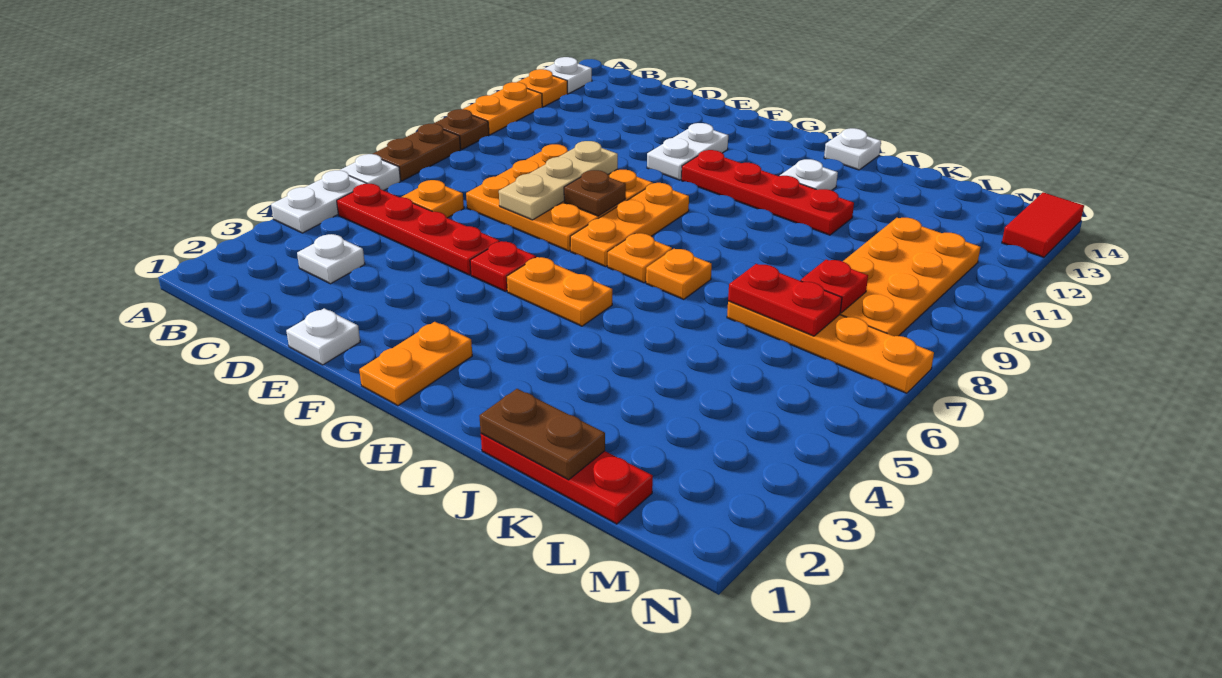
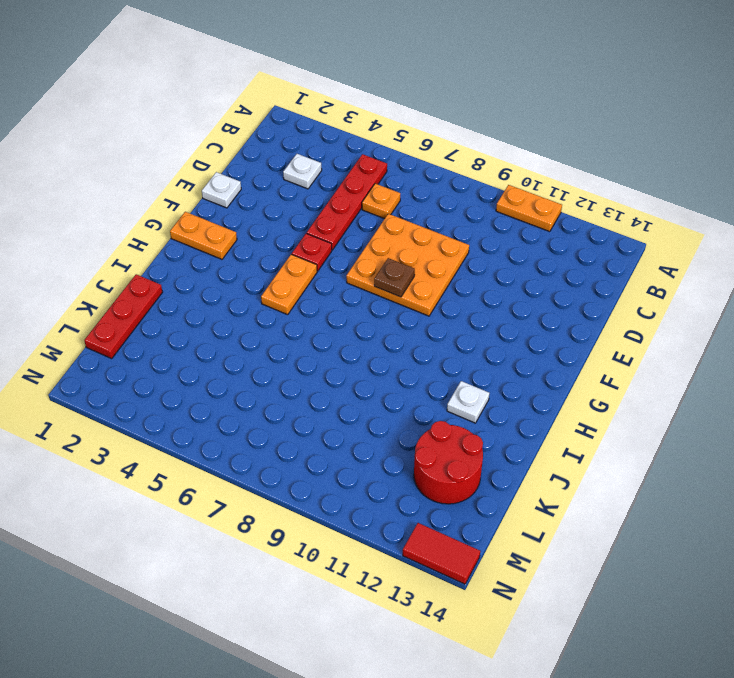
red round brick K12:L13 level 1 -> none
none -> white plate A4:A5 level 1
none -> white plate A6 level 1
none -> brown plate A7:A8 level 1
none -> brown plate A9 level 1

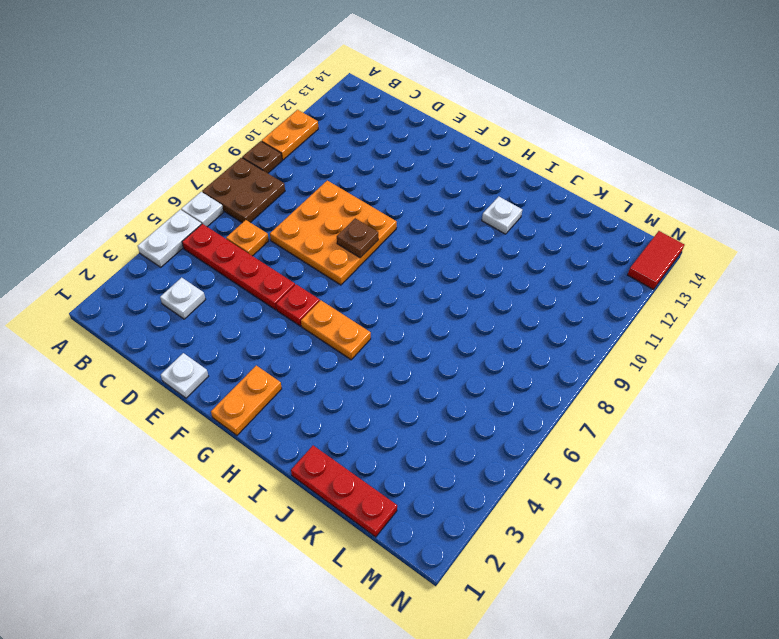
brown plate A7:B8 level 1 -> brown plate A7:A8 level 1
none -> orange plate A12 level 1
none -> white plate A13 level 1
none -> white plate F11:F12 level 1
none -> orange plate G7:G9 level 1

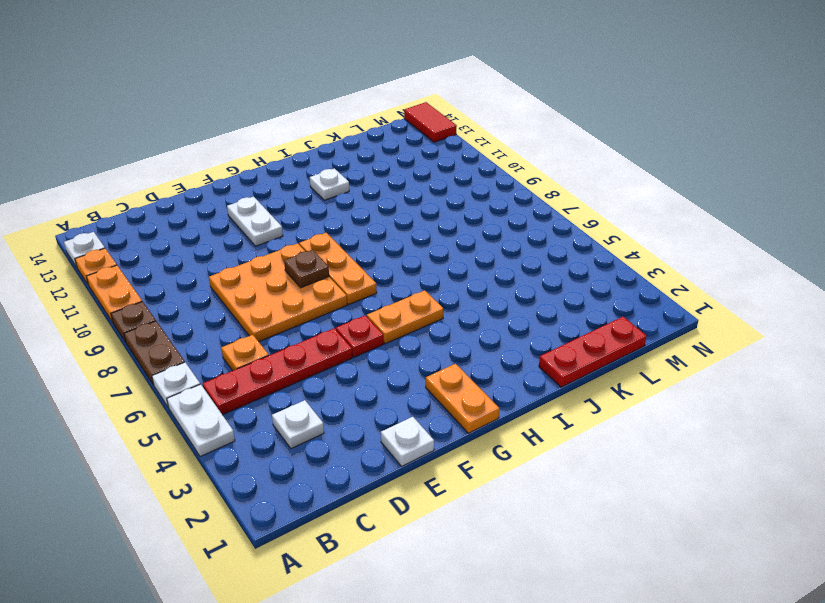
none -> red plate G11:J11 level 1
none -> orange plate H7 level 1
none -> orange plate I7 level 1
none -> white plate I14 level 1

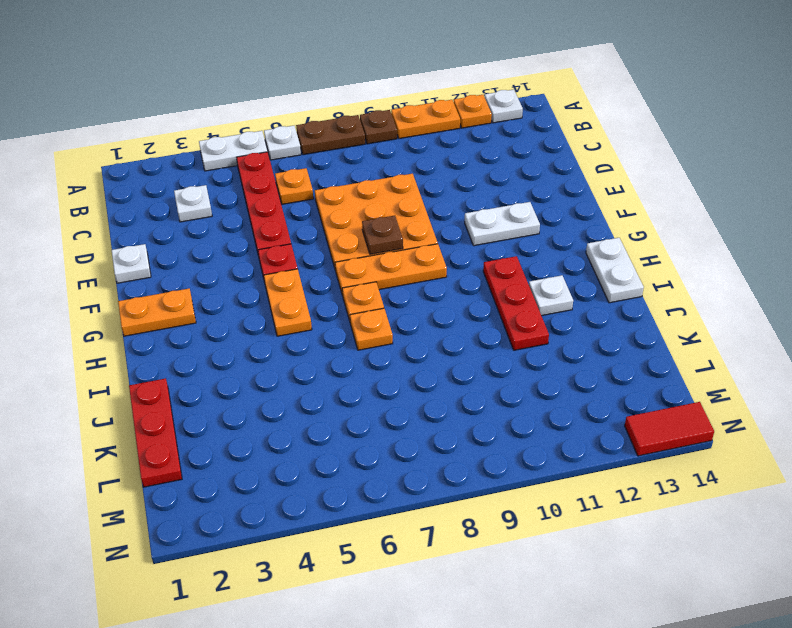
red plate H11:J11 level 1 -> red plate G11:J11 level 1
white plate H14:I14 level 1 -> white plate I14 level 1
none -> orange plate K7:N7 level 1
none -> orange plate L8:M11 level 1
none -> tan plate E7:E9 level 2
none -> brown plate J1:K1 level 2

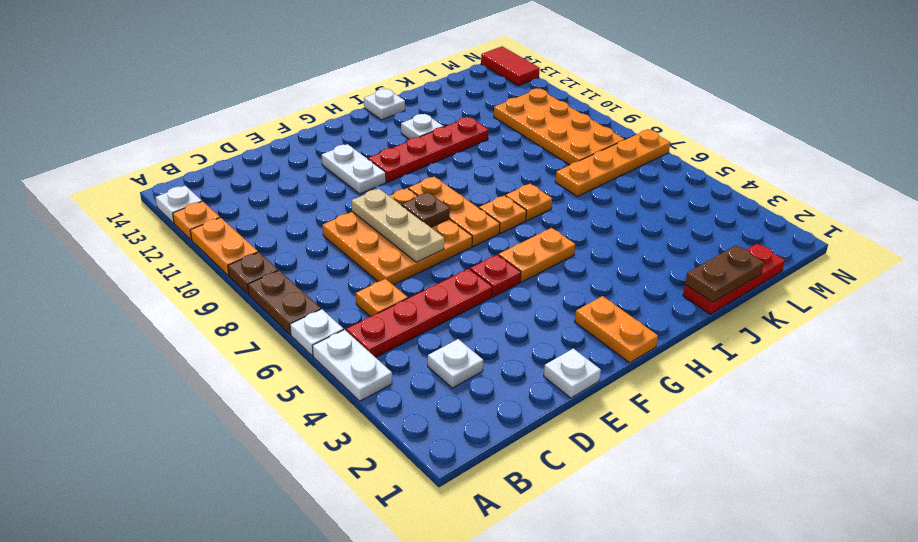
none -> red plate K7:L7 level 2
none -> red plate L8 level 2

